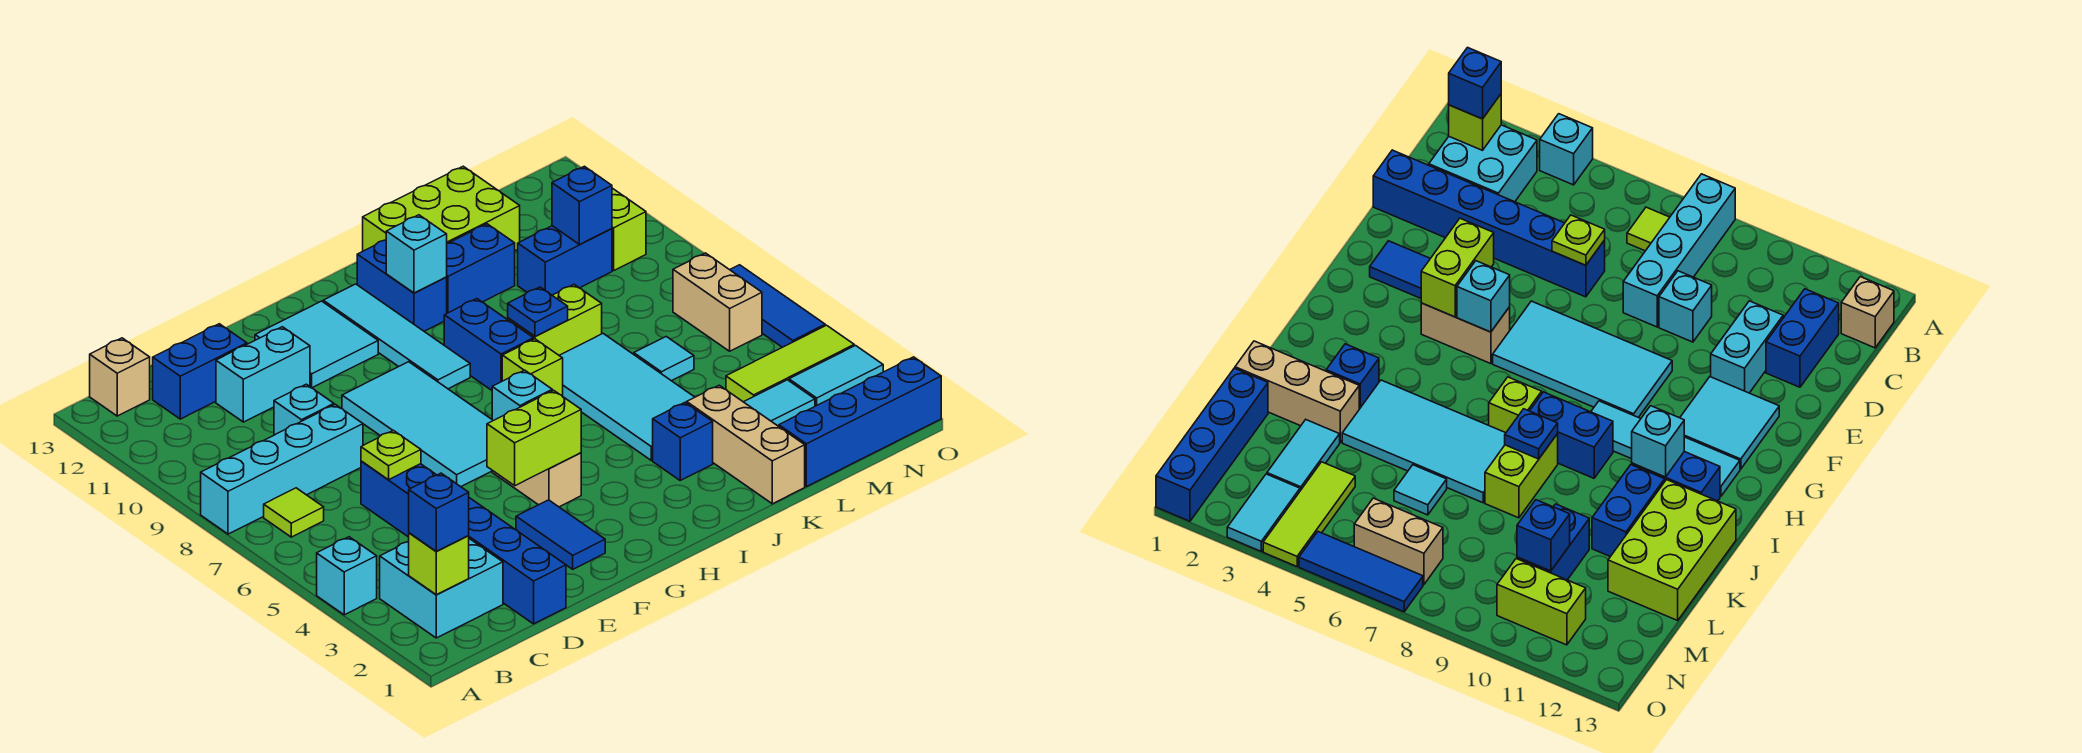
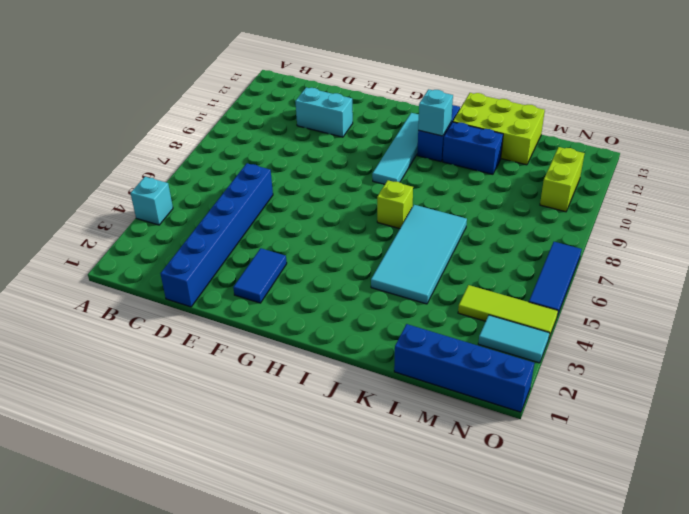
none -> cyan brick A8:D8 level 1
none -> cyan brick B2:C3 level 1
none -> lime tile B7 level 1
none -> tan brick B13 level 1

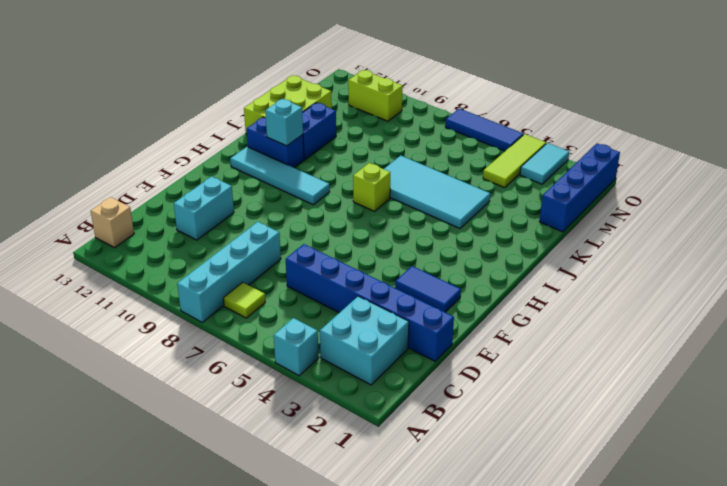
none -> blue brick C12:D12 level 1
none -> cyan brick D9 level 1
none -> cyan tile F6:G9 level 1
none -> cyan tile F11:G12 level 1

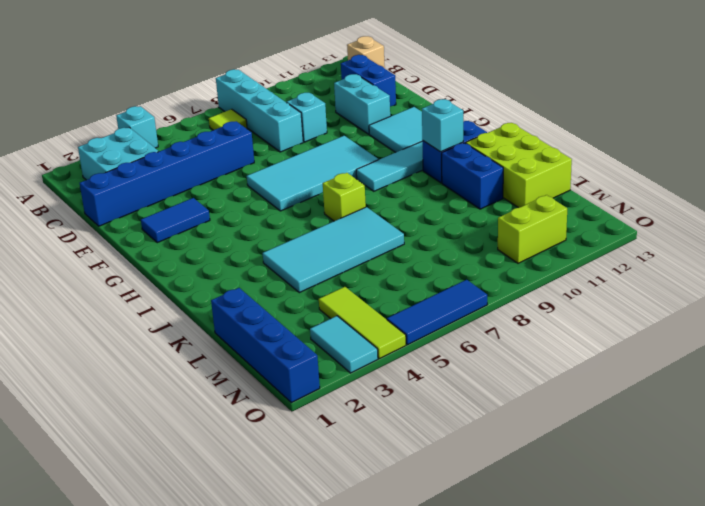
none -> tan brick G4:G5 level 1
none -> blue brick I8:I9 level 1
none -> blue brick J3 level 1
none -> lime brick J8:K8 level 1

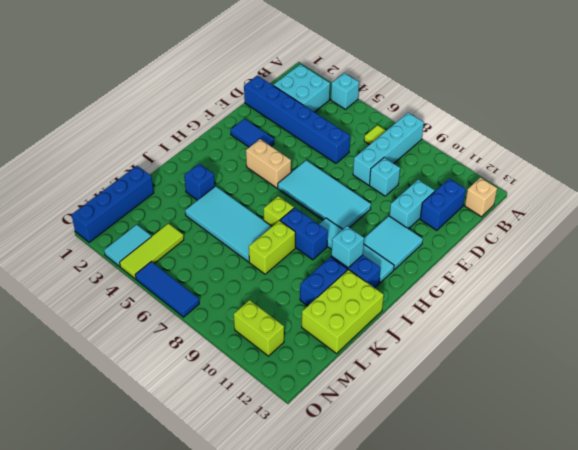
none -> tan brick K1:K3 level 1
none -> cyan tile L3:M3 level 1
none -> cyan tile L6 level 1
none -> blue brick L10:M10 level 1

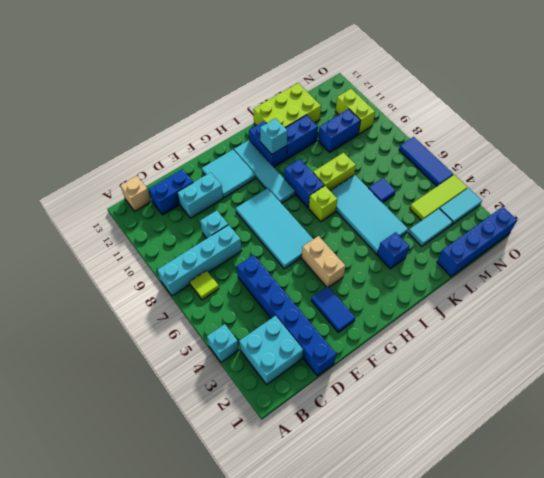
blue tile L6 level 1 -> cyan tile L6 level 1
none -> tan brick K1:K3 level 1
none -> tan brick N6:N7 level 1
none -> lime brick B2 level 2
none -> lime plate D6 level 2

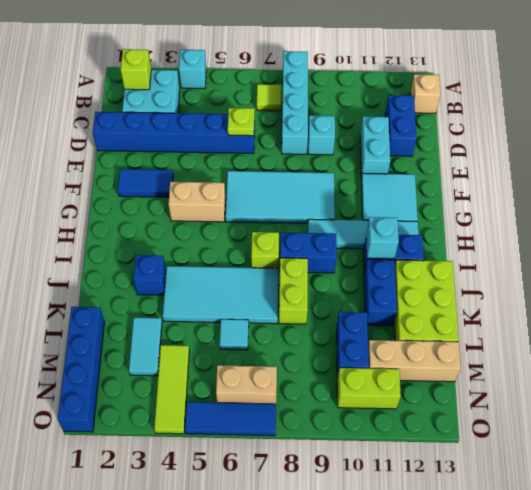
tan brick M11:M13 level 1 -> tan brick K1:K3 level 1
none -> cyan tile N3:O3 level 1
none -> lime brick F4:G4 level 2
none -> cyan brick G5 level 2
none -> blue plate J8 level 2

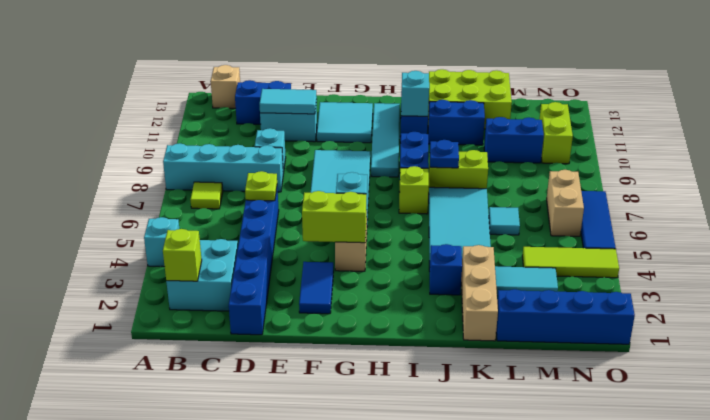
cyan tile D11:E11 level 2 -> cyan tile N3:O3 level 1
none -> blue brick M10 level 2
none -> blue brick B2 level 3

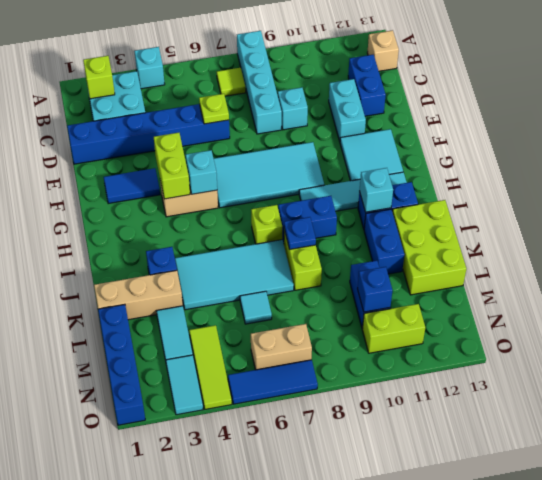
none -> blue brick B2 level 3

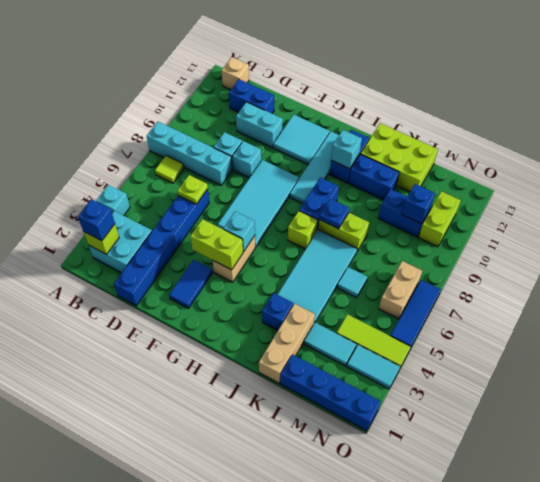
cyan brick E9 level 1 -> none

